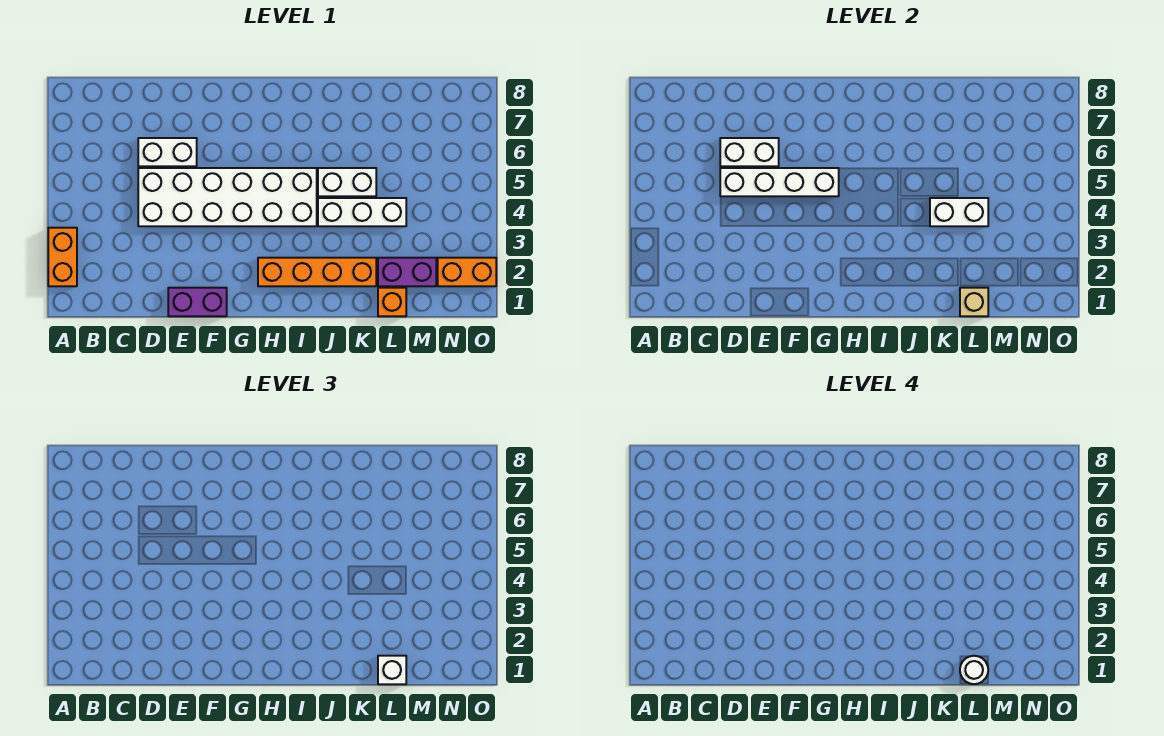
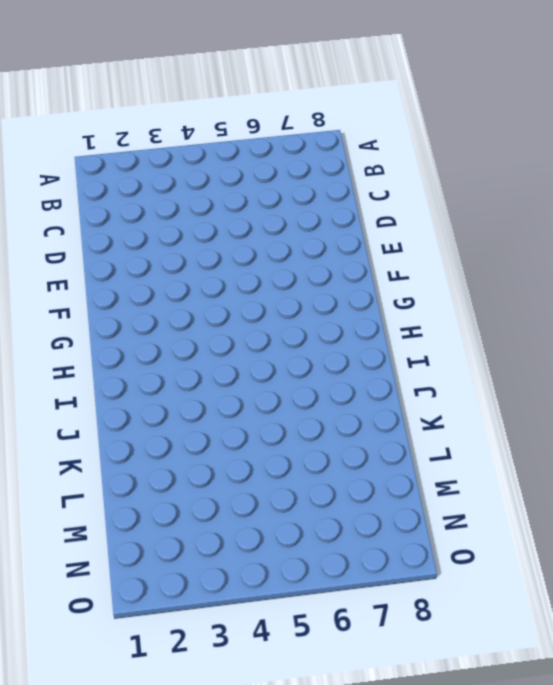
none -> orange brick A2:A3 level 1
none -> white brick D4:I5 level 1
none -> white brick D6:E6 level 1

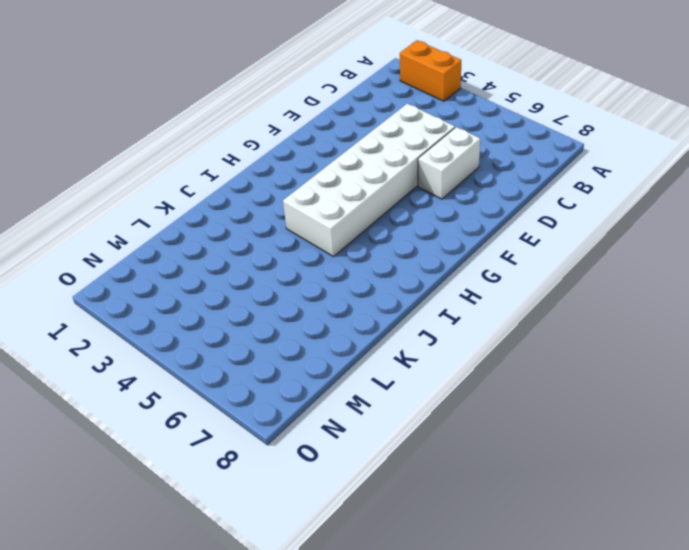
none -> purple brick E1:F1 level 1
none -> orange brick H2:K2 level 1
none -> white brick J4:L4 level 1

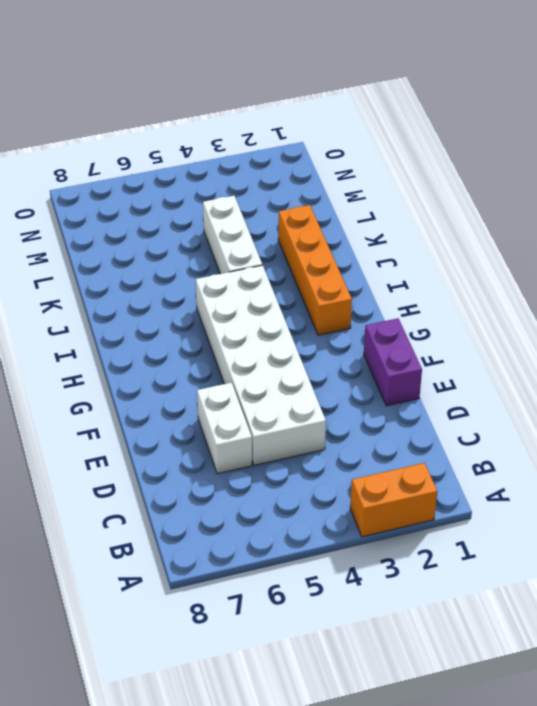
none -> white brick J5:K5 level 1
none -> orange brick L1 level 1
none -> purple brick L2:M2 level 1

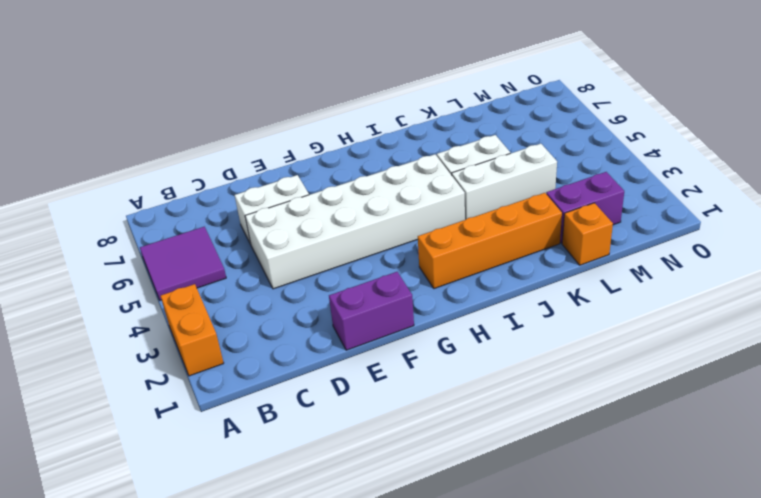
purple tile A5:B6 level 1 -> none
none -> orange brick N2:O2 level 1
none -> white brick D5:G5 level 2
none -> white brick D6:E6 level 2

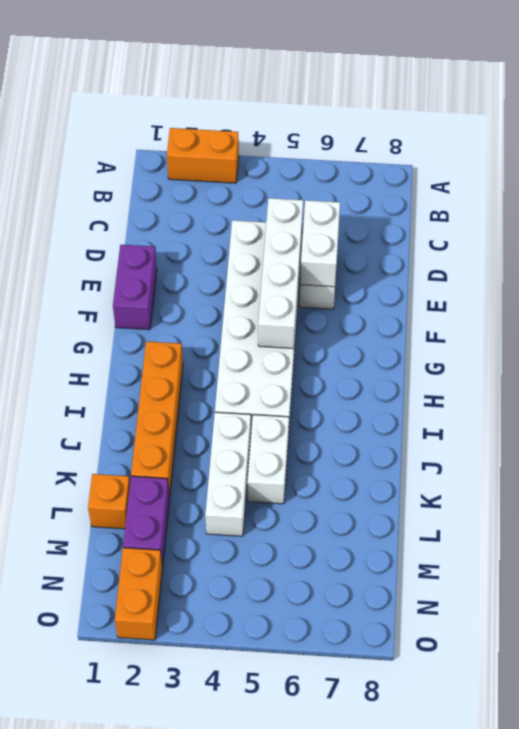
none -> white brick K4:L4 level 2
none -> tan brick L1 level 2
none -> white brick L1 level 3

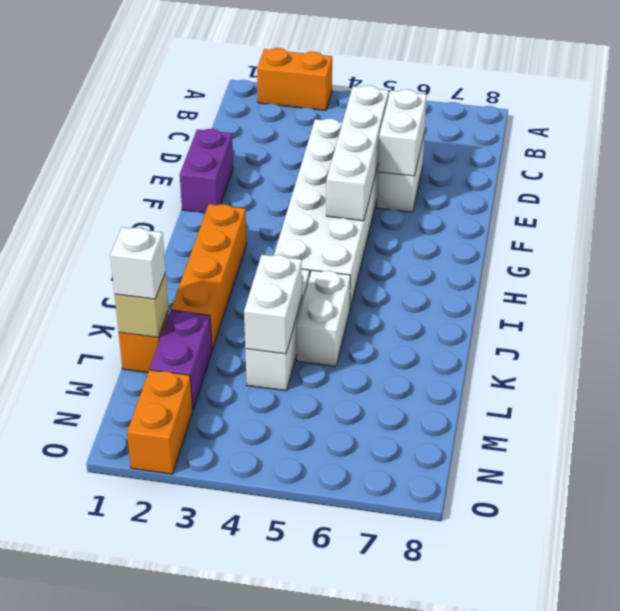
none -> white round brick L1 level 4

